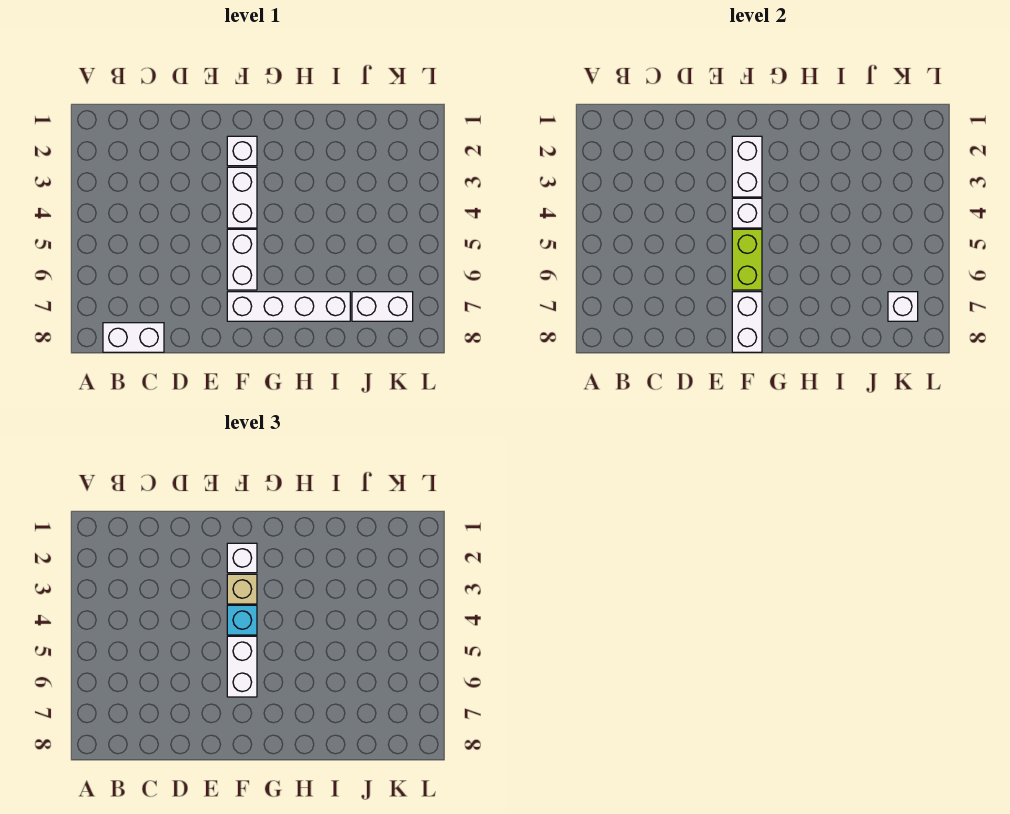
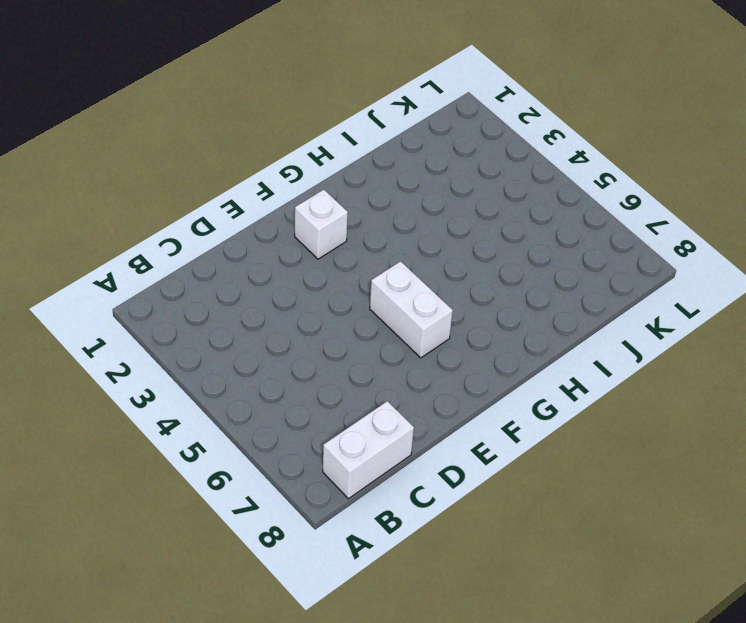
none -> white brick F3:F4 level 1
none -> white brick F7:I7 level 1
none -> white brick J7:K7 level 1

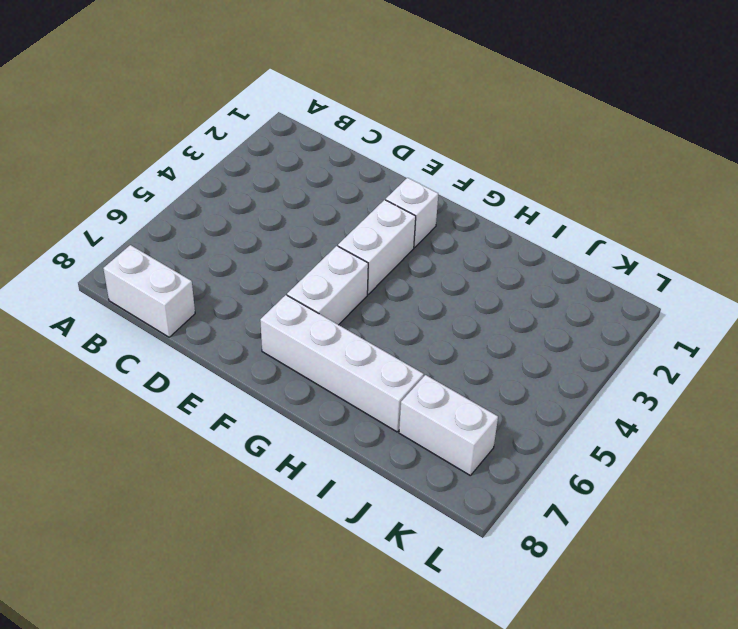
none -> white brick F2:F3 level 2
none -> white brick F4 level 2
none -> lime brick F5:F6 level 2

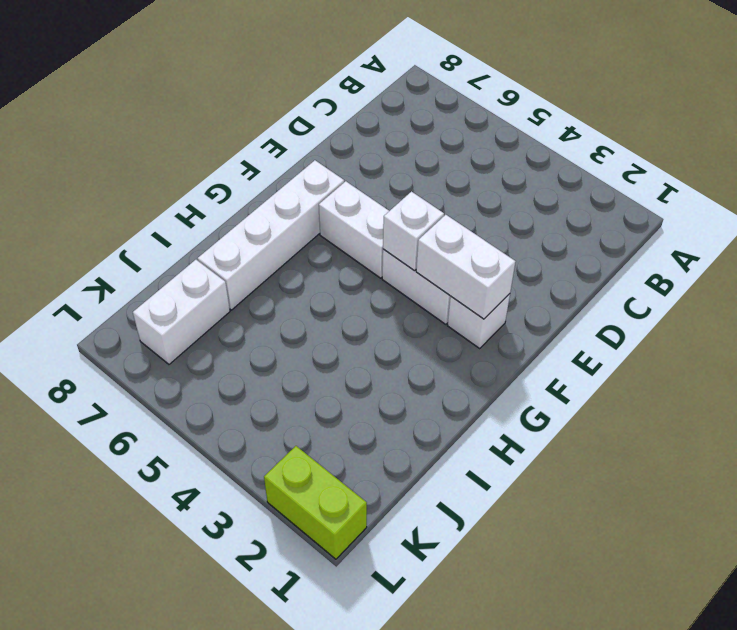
lime brick L1:L2 level 1 -> lime brick F5:F6 level 2
none -> white brick B8:C8 level 1
none -> white brick F7:F8 level 2
none -> white brick K7 level 2

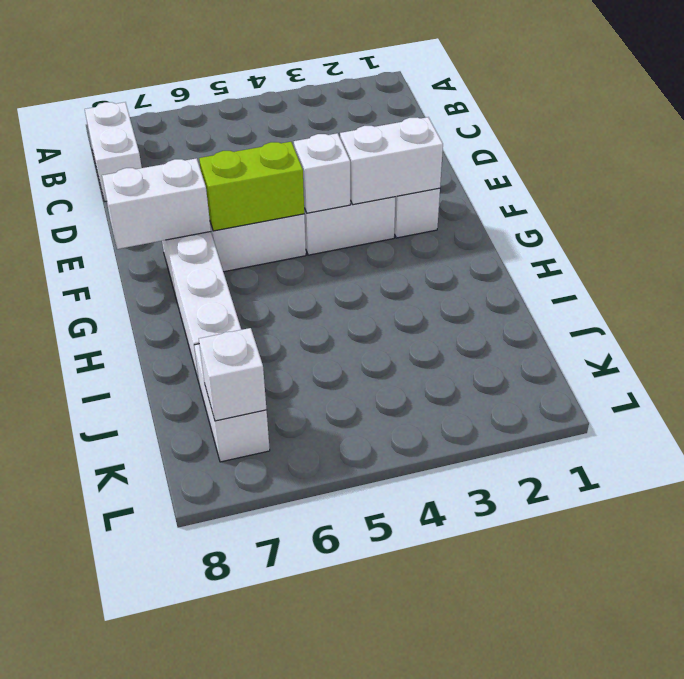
none -> white brick F2 level 3
none -> tan brick F3 level 3
none -> cyan brick F4 level 3

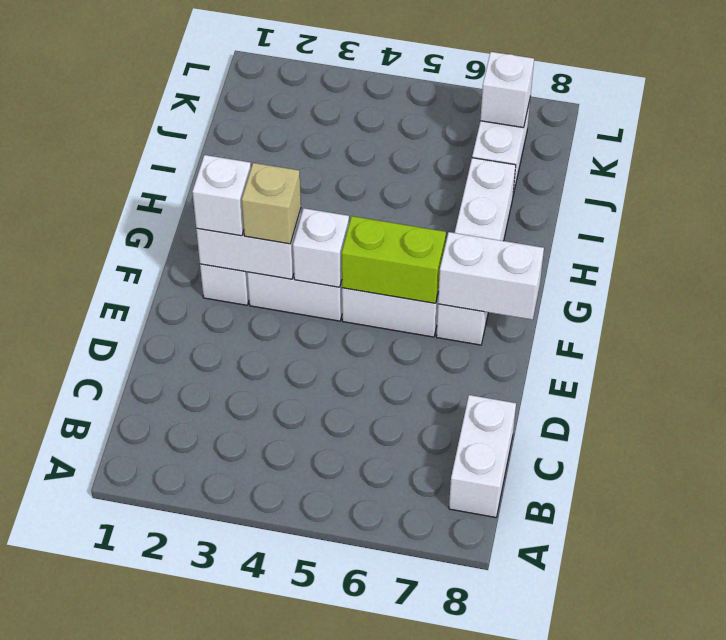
none -> cyan brick F4 level 3
none -> white brick F5:F6 level 3

